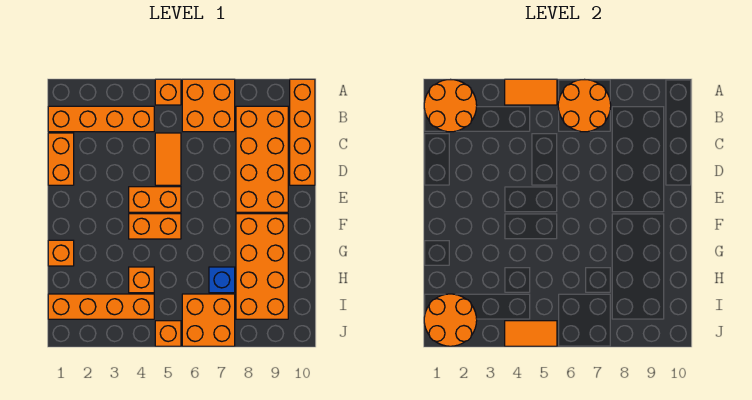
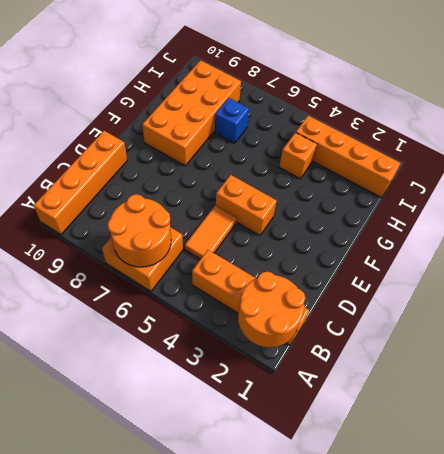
none -> orange brick A5 level 1
none -> orange brick B8:E9 level 1
none -> orange brick C1:D1 level 1

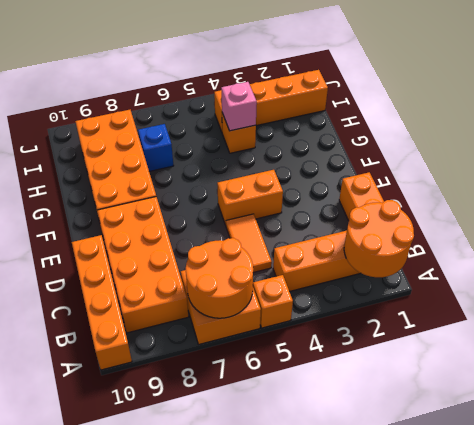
pink brick H4 level 2 -> none
none -> orange brick F4:F5 level 1
none -> orange brick G1 level 1
none -> orange brick I6:J7 level 1

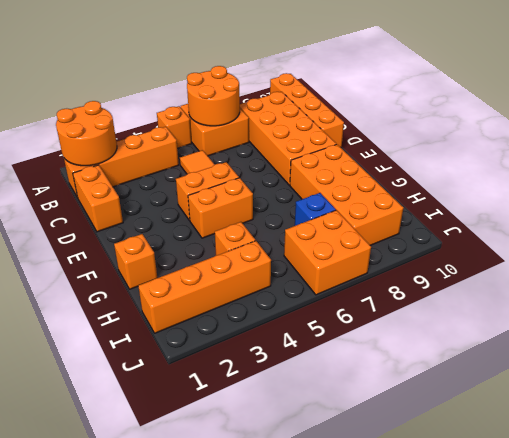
none -> orange brick J5 level 1
none -> orange tile A4:A5 level 2
none -> orange round brick I1:J2 level 2

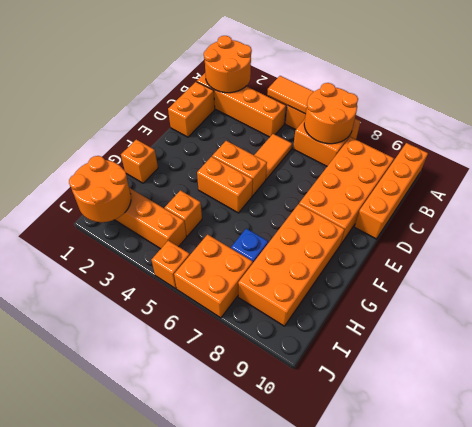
none -> orange tile J4:J5 level 2

